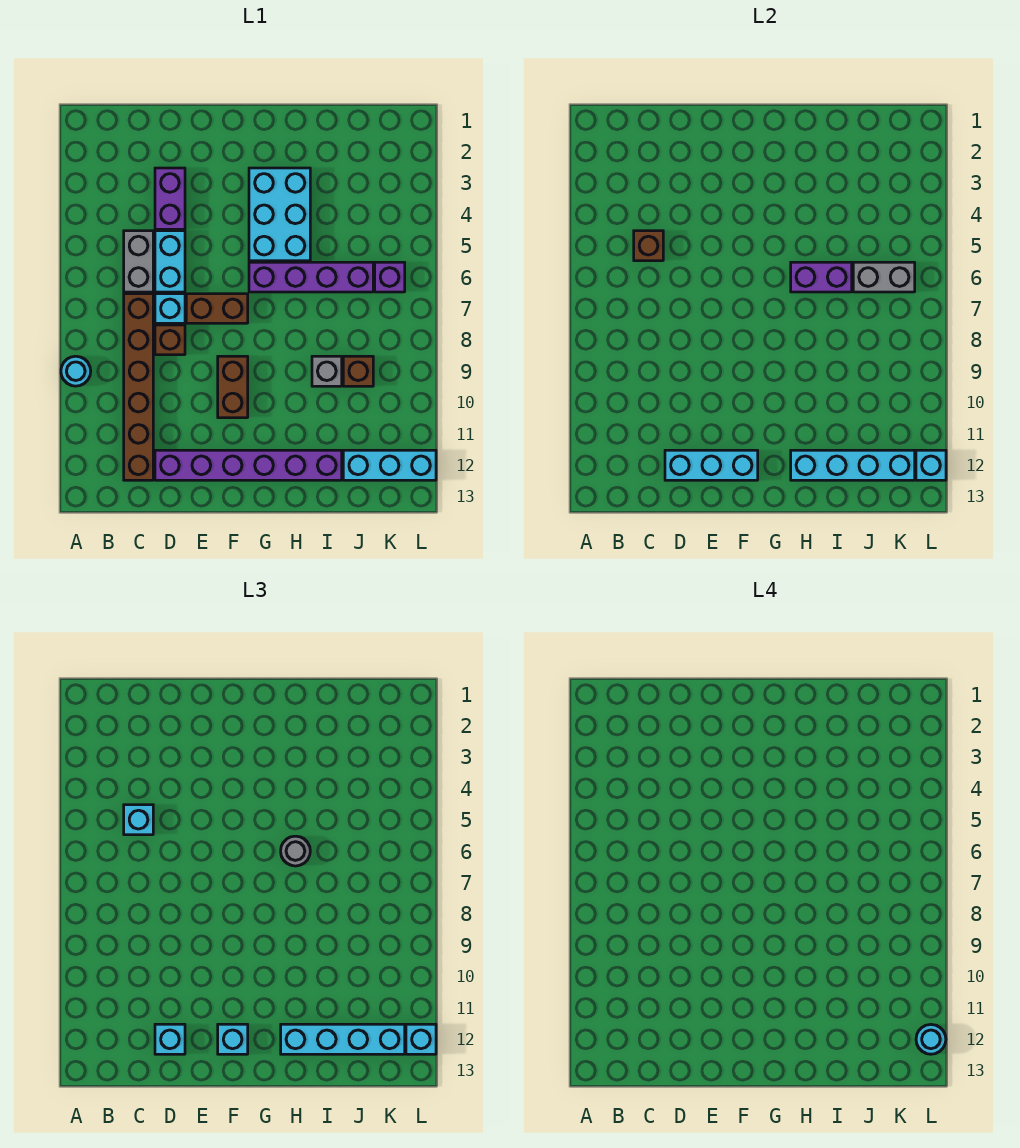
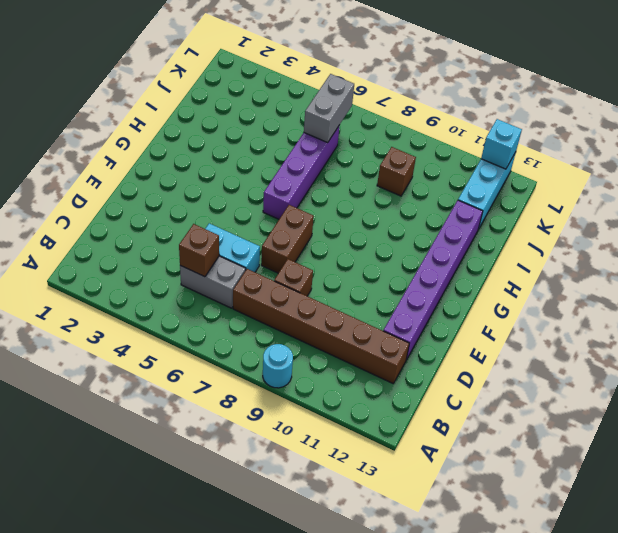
none -> purple brick D3:D4 level 1
none -> cyan brick D7 level 1
none -> brown brick F9:F10 level 1

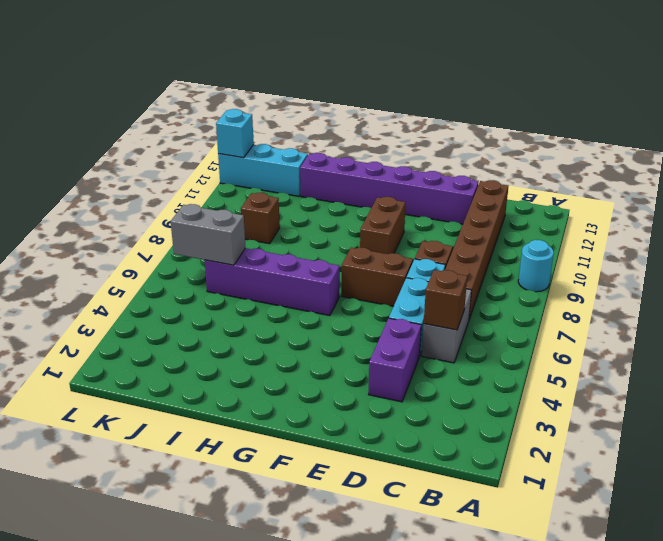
none -> cyan brick G3:H5 level 1
none -> grey brick I9 level 1
none -> purple brick K6 level 1

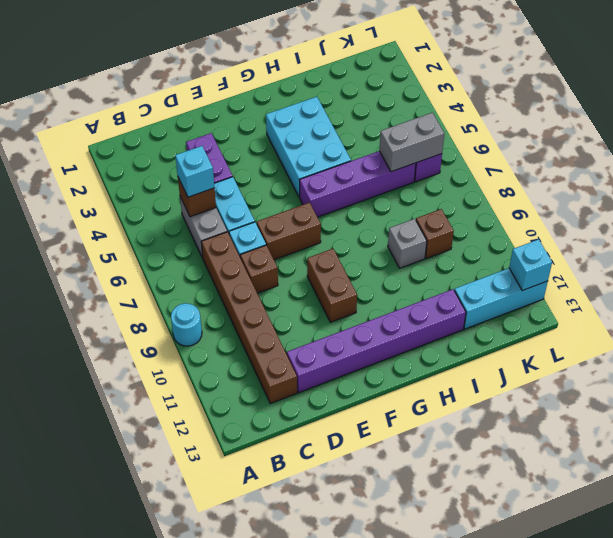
none -> cyan brick D12:F12 level 2
none -> purple brick H6:I6 level 2
none -> cyan brick H12:K12 level 2

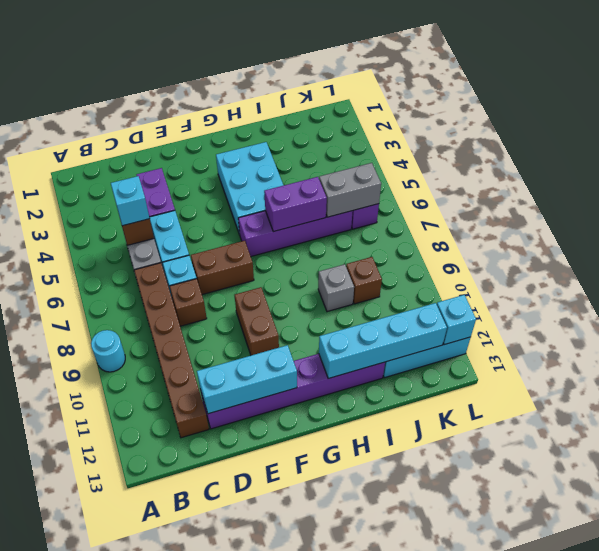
none -> cyan brick D12 level 3
none -> cyan brick F12 level 3
none -> grey round brick H6 level 3

